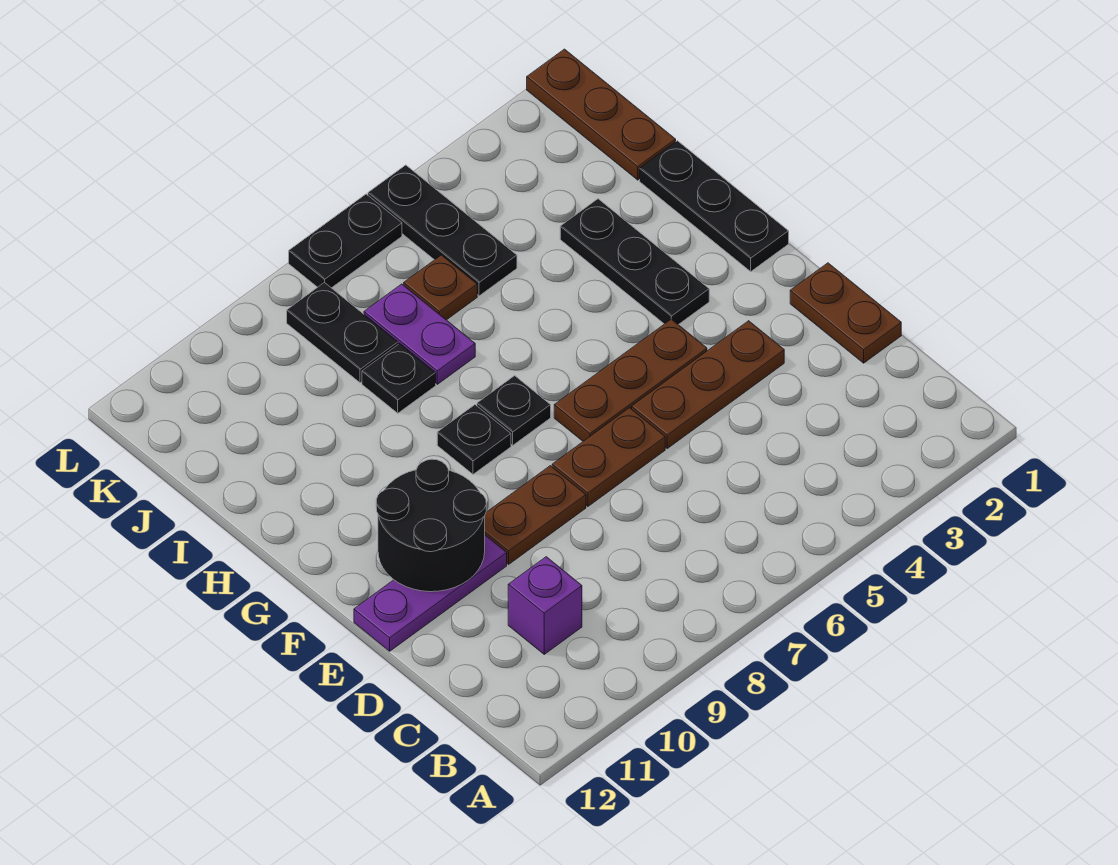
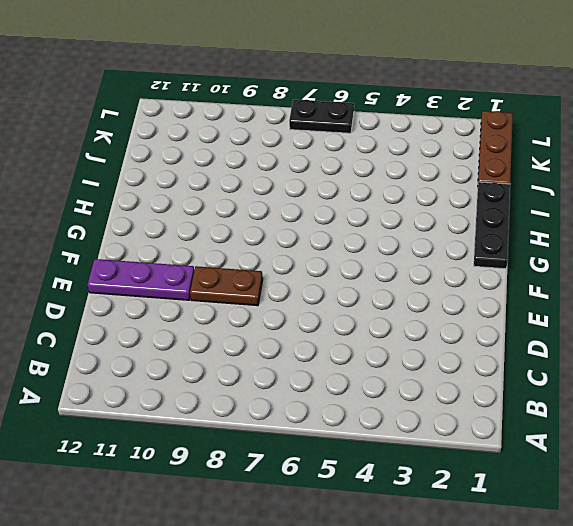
none -> purple brick C10 level 1
none -> brown plate D1:E1 level 1
none -> brown plate E3:E5 level 1

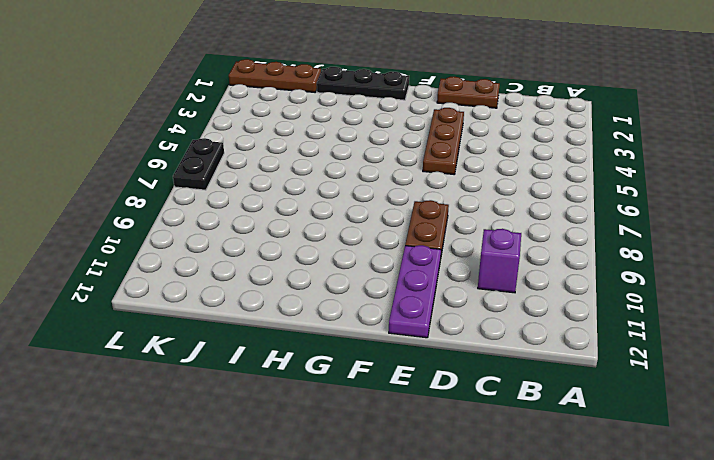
none -> brown plate E6:E7 level 1
none -> brown plate F4:F6 level 1
none -> black plate G3:I3 level 1

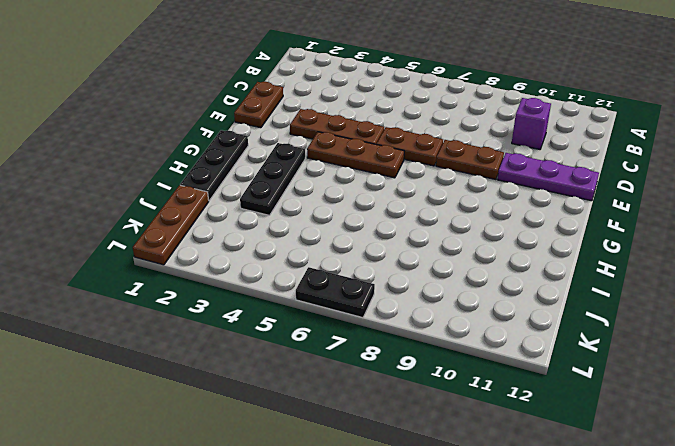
none -> black plate G7 level 1
none -> black plate G8 level 1
none -> purple plate I7:J7 level 1

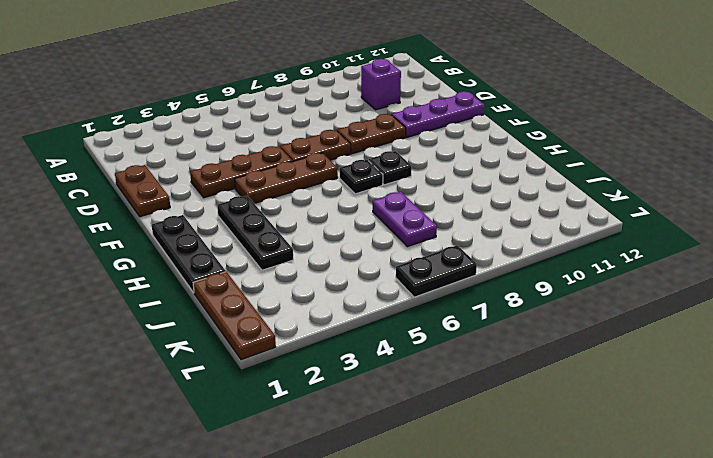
none -> black plate I8 level 1
none -> black plate J5:L5 level 1
none -> brown plate J6 level 1

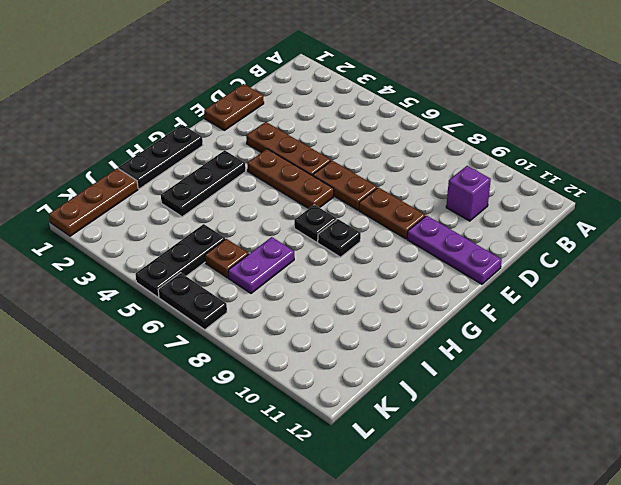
none -> black plate I8 level 1
none -> black plate J8:K8 level 1
none -> black round brick E10:F11 level 2

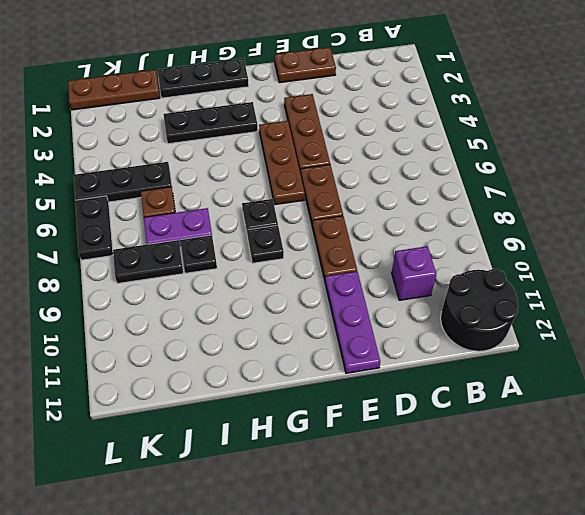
black round brick A11:B12 level 1 -> black round brick E10:F11 level 2

